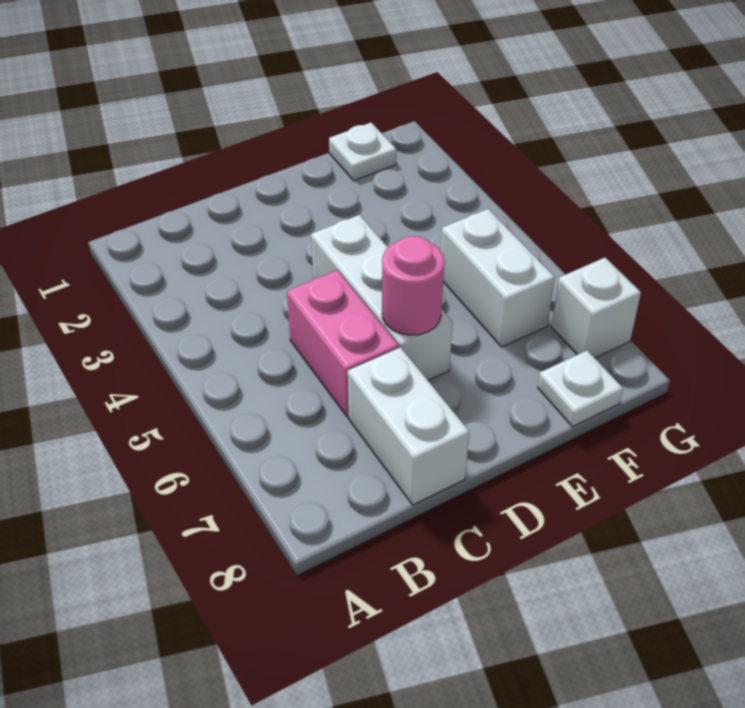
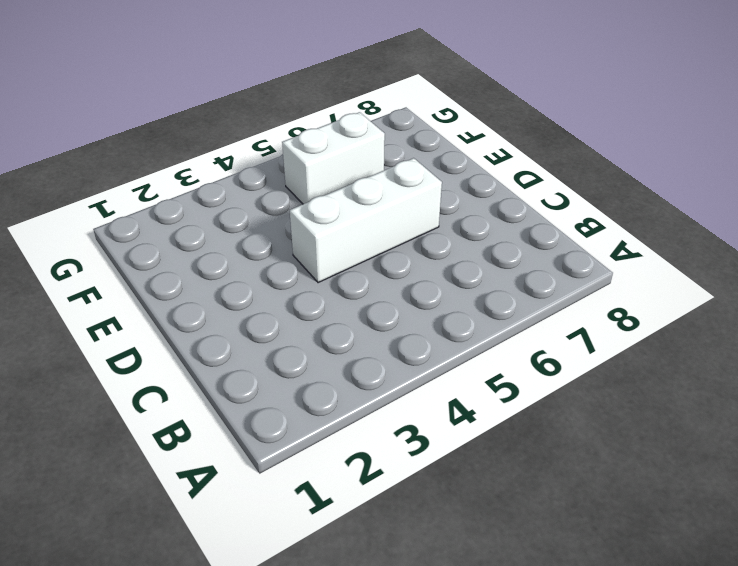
none -> pink brick C5:C6 level 1
none -> white brick C7:C8 level 1

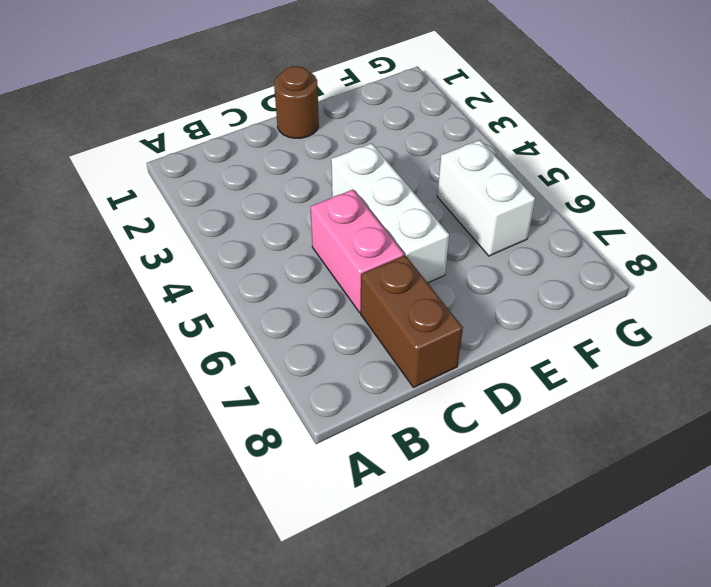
brown brick C7:C8 level 1 -> white brick C7:C8 level 1
brown round brick D1 level 1 -> none
none -> white plate F1 level 1
none -> white plate F8 level 1

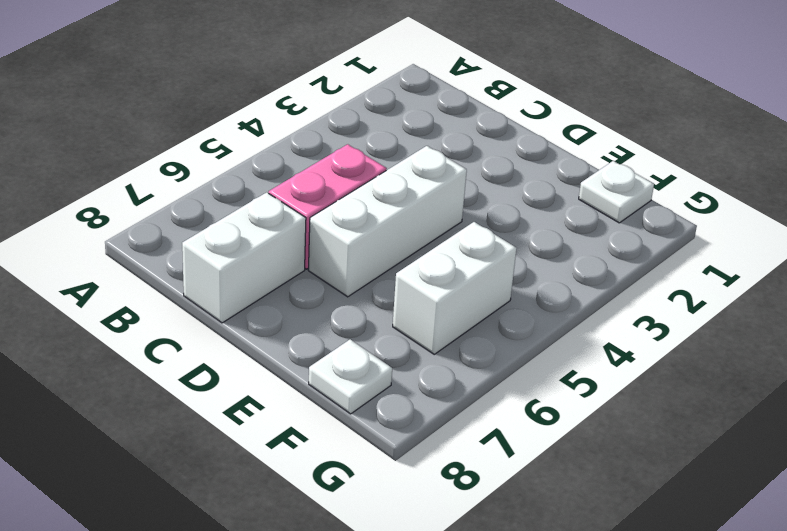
none -> white brick G7 level 1
none -> pink round brick D6 level 2

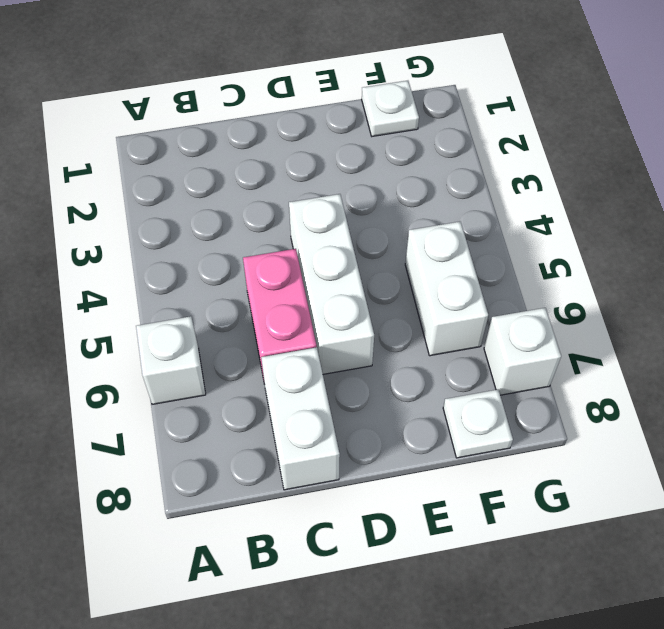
white brick A6 level 1 -> none
none -> pink round brick D6 level 2

